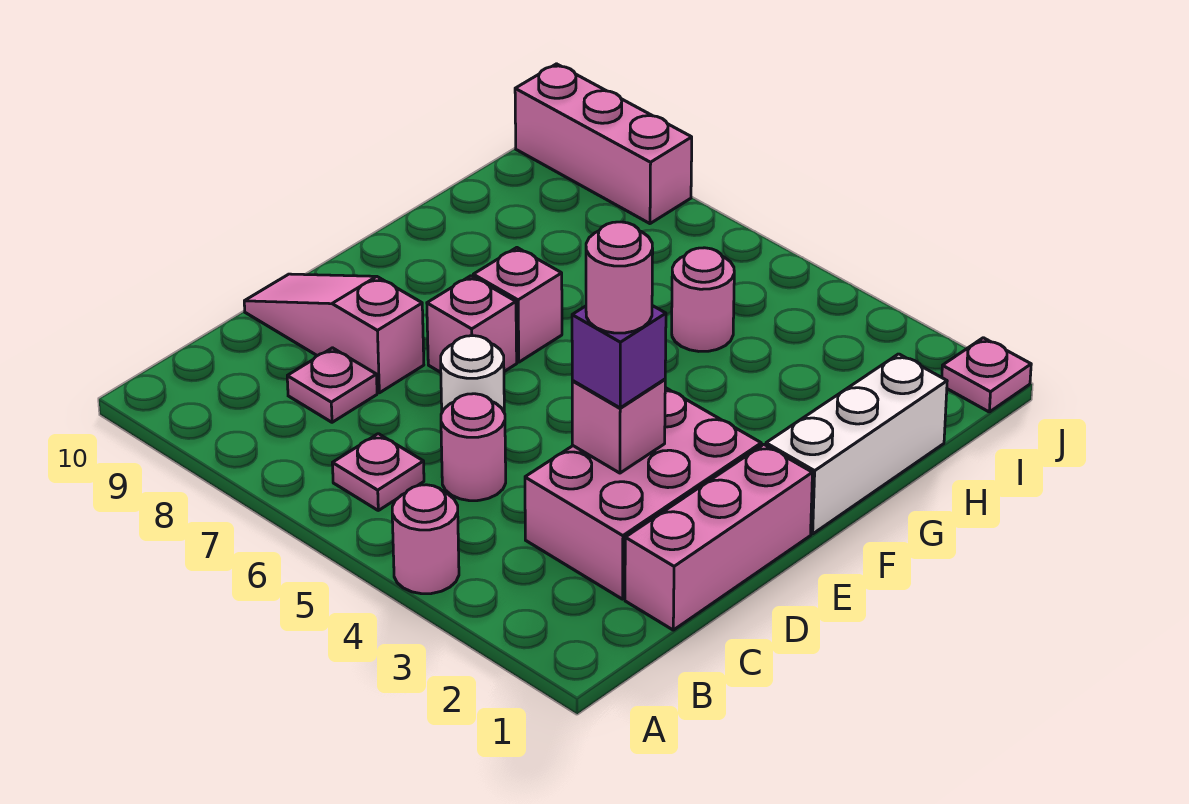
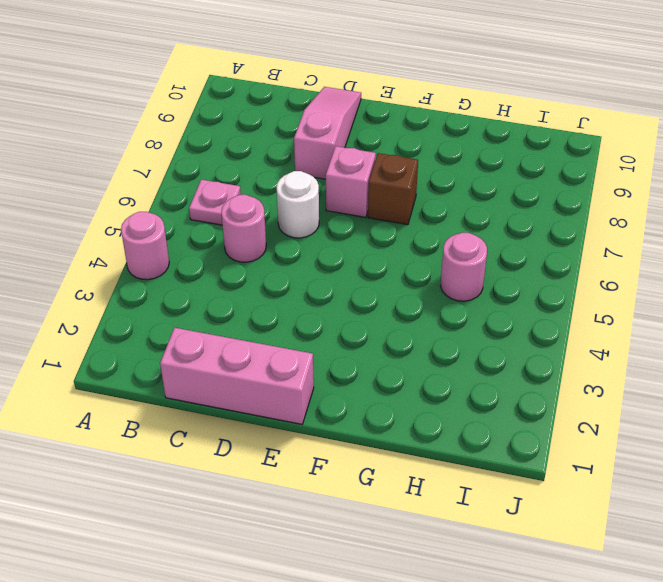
brown brick F7 level 1 -> pink brick F7 level 1
none -> pink brick C2:E3 level 1
none -> pink plate C8 level 1
none -> white brick F1:H1 level 1

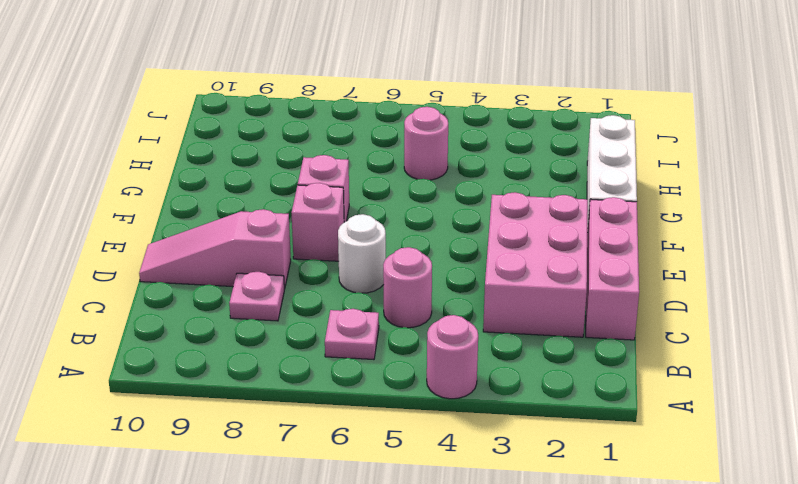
none -> pink plate J1 level 1
none -> pink brick J8:J10 level 1
none -> pink brick D3 level 2

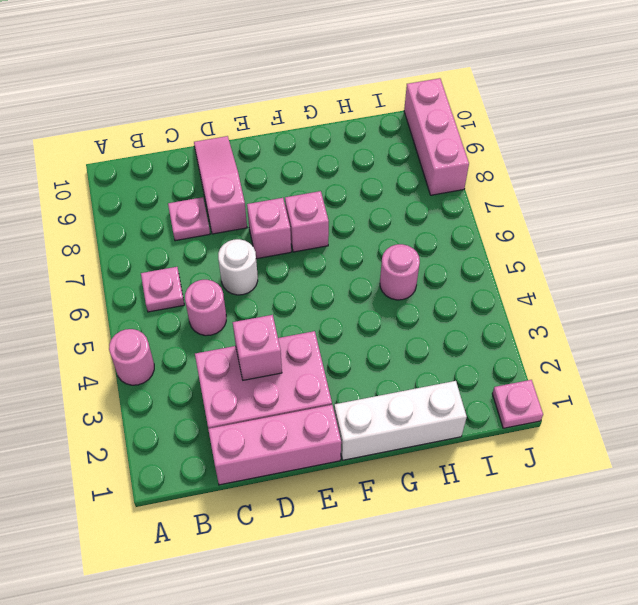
none -> purple brick D3 level 3
none -> pink round brick D3 level 4

